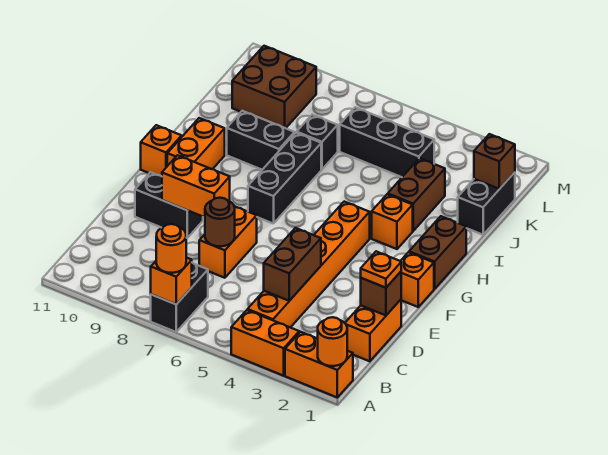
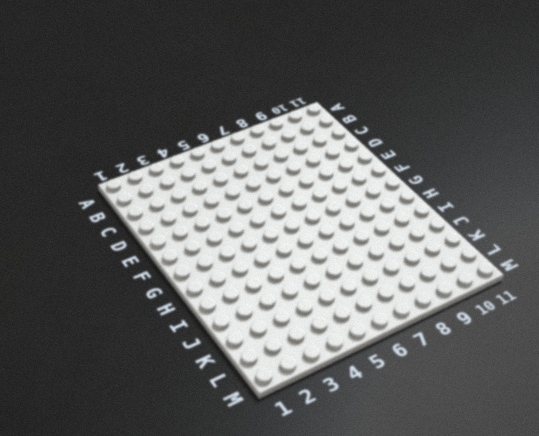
none -> orange brick A1:A2 level 1
none -> orange brick A3:A4 level 1
none -> black brick A7:B7 level 1

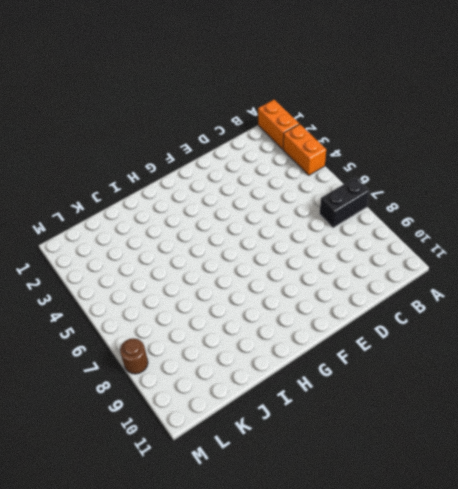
brown round brick M8 level 1 -> brown round brick D7 level 2
none -> orange brick B4:G4 level 1
none -> orange brick C1:D1 level 1
none -> orange brick D7:E7 level 1

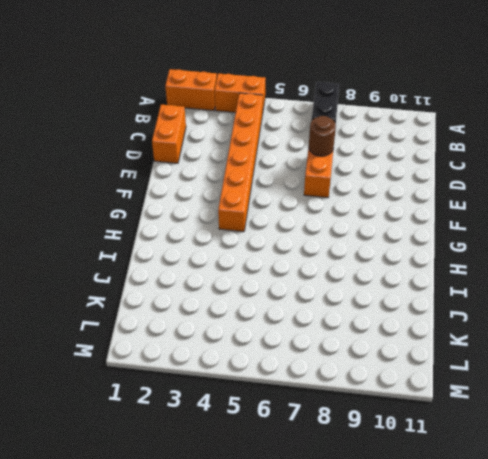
none -> black brick E9:E10 level 1
none -> orange brick F1 level 1
none -> brown brick G1:H1 level 1

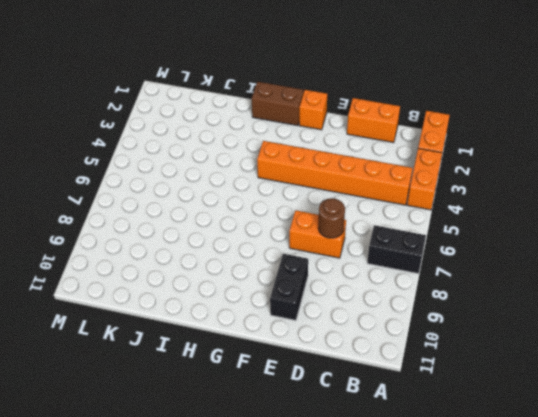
none -> black brick G7:I7 level 1
none -> orange brick G10:H10 level 1
none -> orange brick G11 level 1

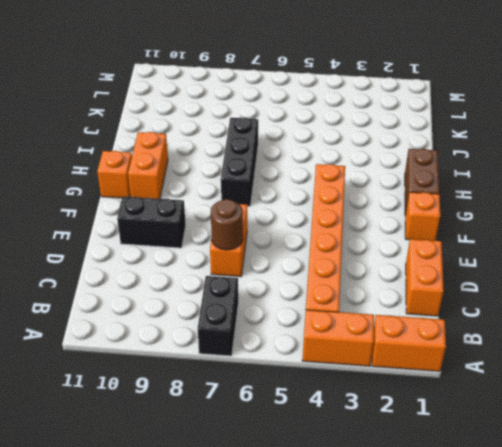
none -> orange brick H3 level 1
none -> brown brick I3:J3 level 1
none -> black brick I8:I9 level 1

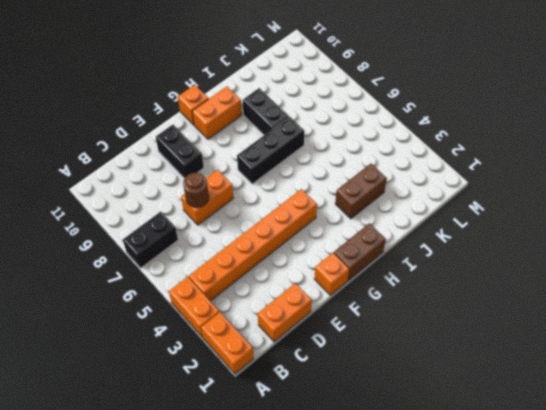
none -> orange brick H3 level 1
none -> black brick J1:K1 level 1
none -> black brick J7 level 1

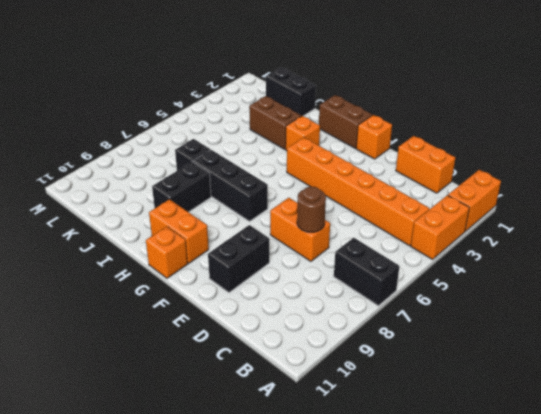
none -> black brick K4:K6 level 1
none -> brown brick K9:L10 level 1
none -> orange round brick A1 level 2

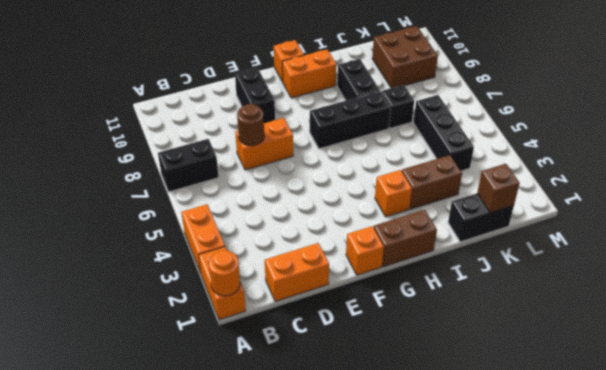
none -> orange brick B4:G4 level 1
none -> orange brick A7 level 2
none -> brown brick C4:D4 level 2

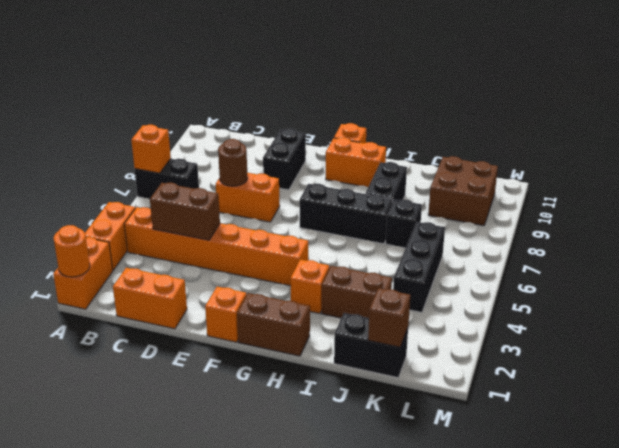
none -> brown brick D1 level 2
none -> orange brick E8:E9 level 2
none -> orange round brick A7 level 3

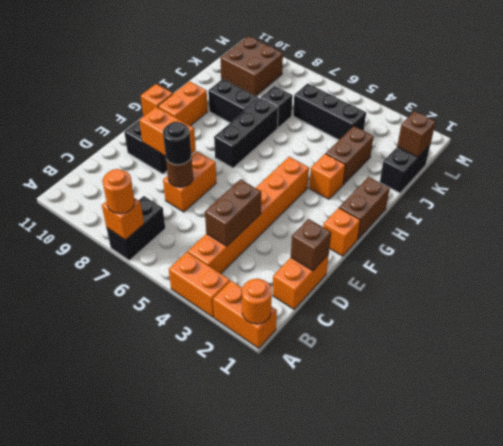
black round brick D7 level 3 -> none
none -> orange plate D1 level 3

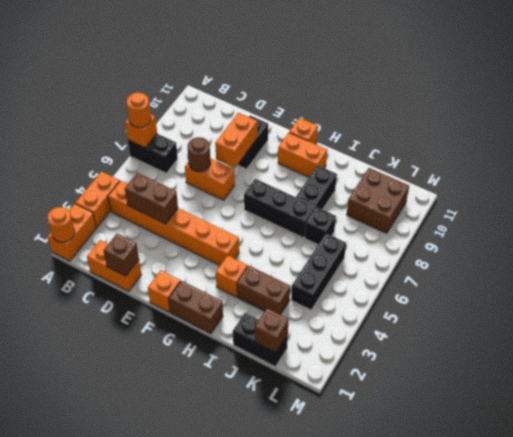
none -> orange plate D1 level 3

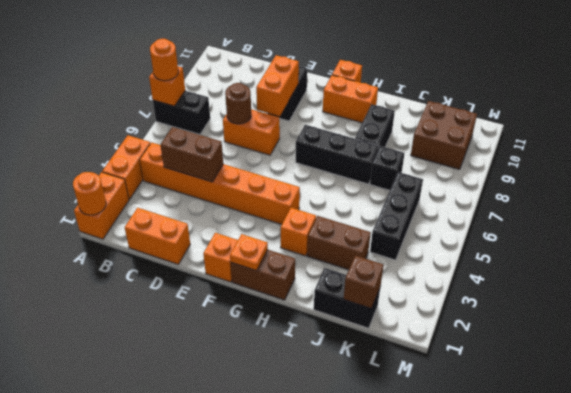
orange plate G1 level 2 -> orange plate D1 level 3
none -> brown brick D1 level 2

